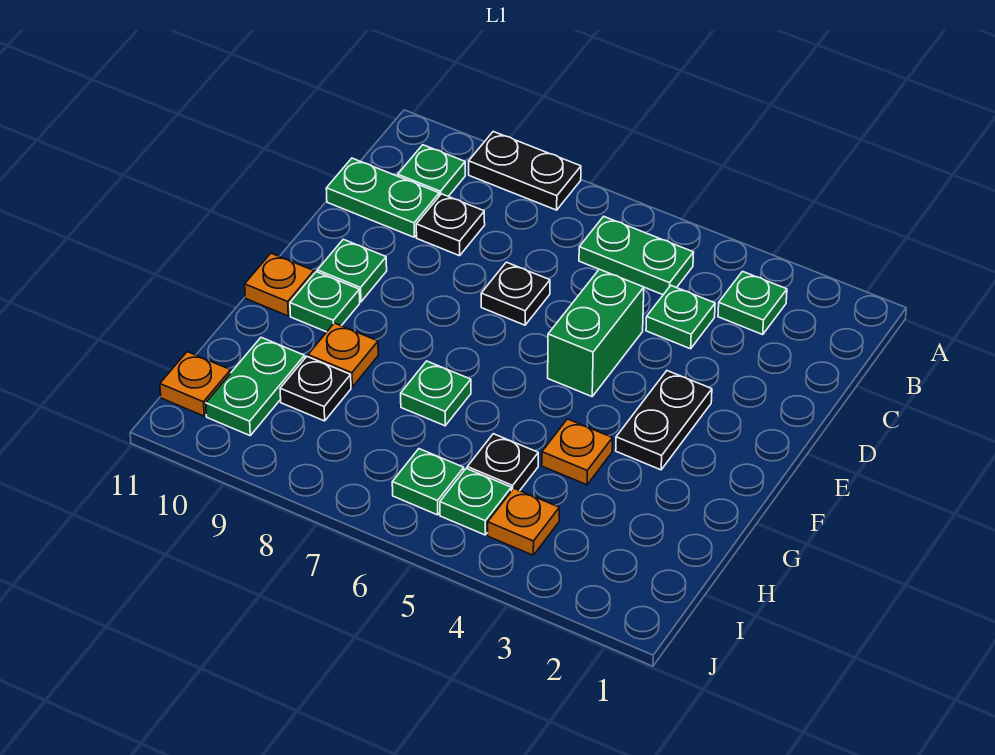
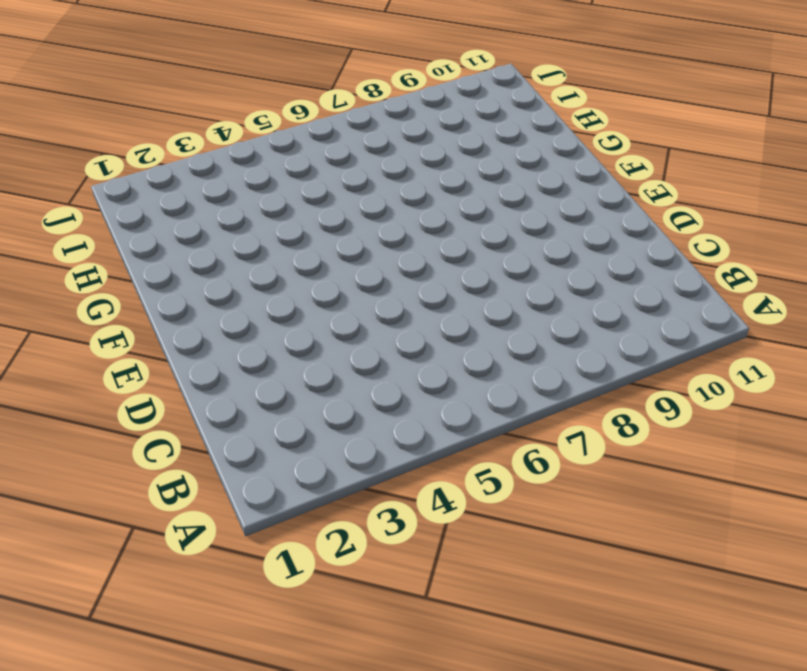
none -> black plate A8:A9 level 1
none -> green plate B3 level 1
none -> green plate B5:B6 level 1

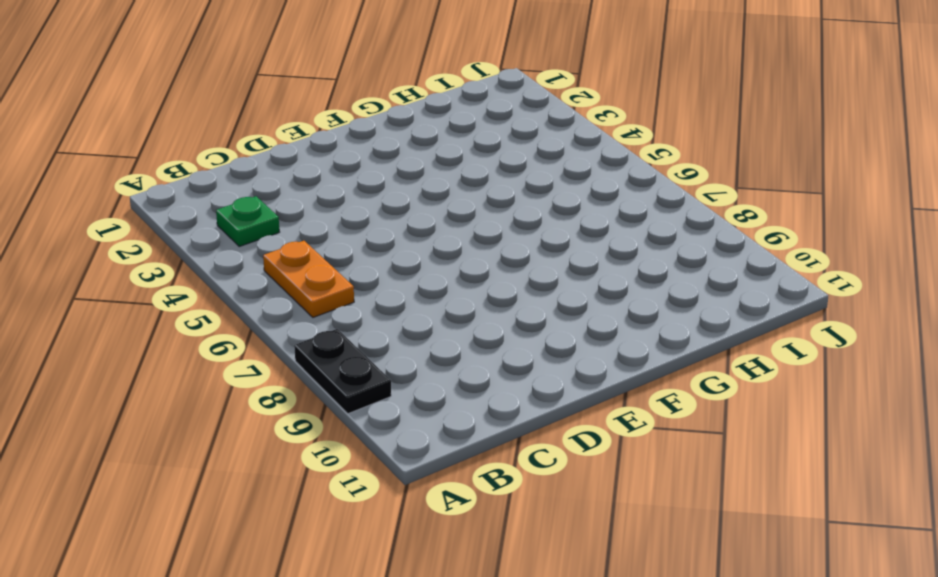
orange plate B5:B6 level 1 -> green plate B5:B6 level 1
none -> green plate B10 level 1
none -> green plate C4 level 1
none -> black plate C9 level 1

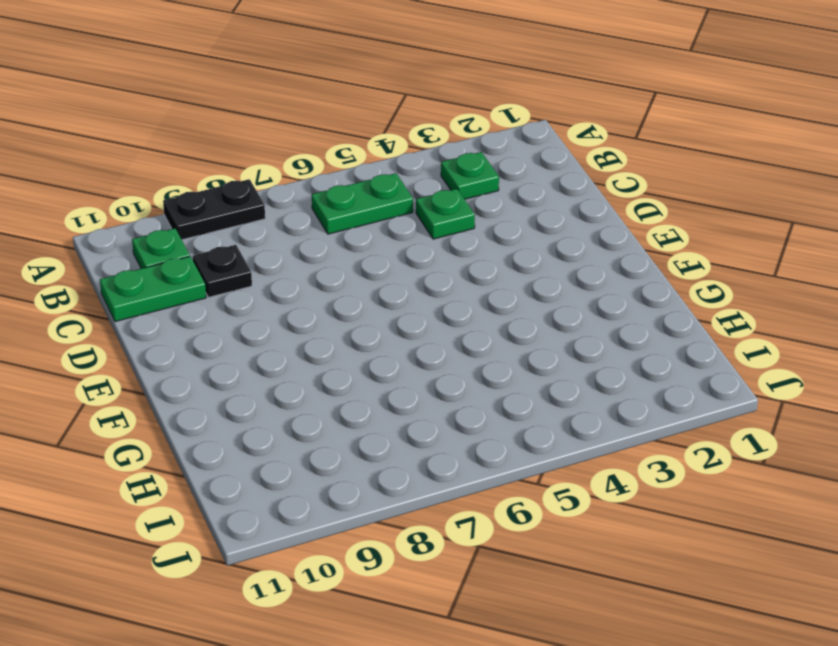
none -> green brick D5:E5 level 1
none -> black plate D7 level 1
none -> black plate E3:F3 level 1

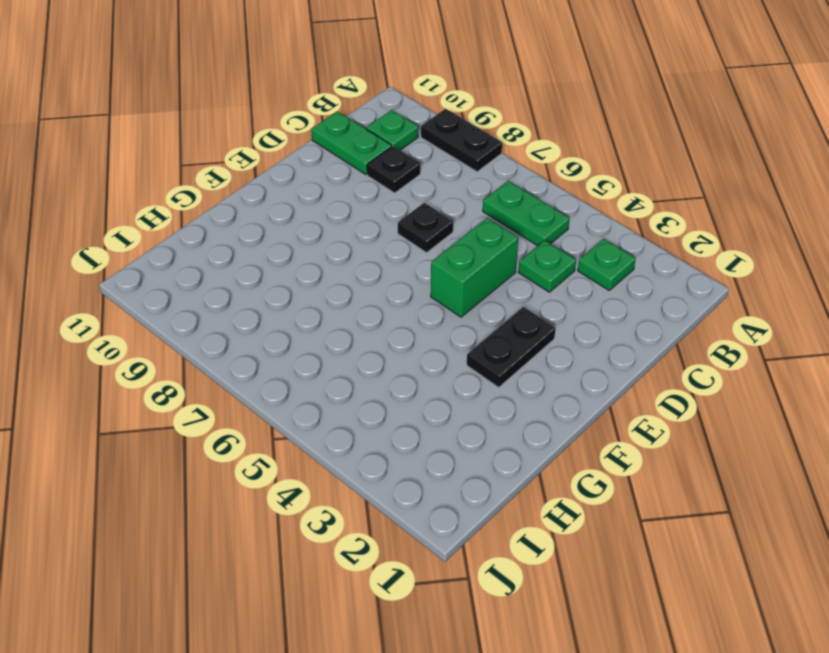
none -> green plate E10 level 1
none -> green plate F10 level 1
none -> orange plate F11 level 1

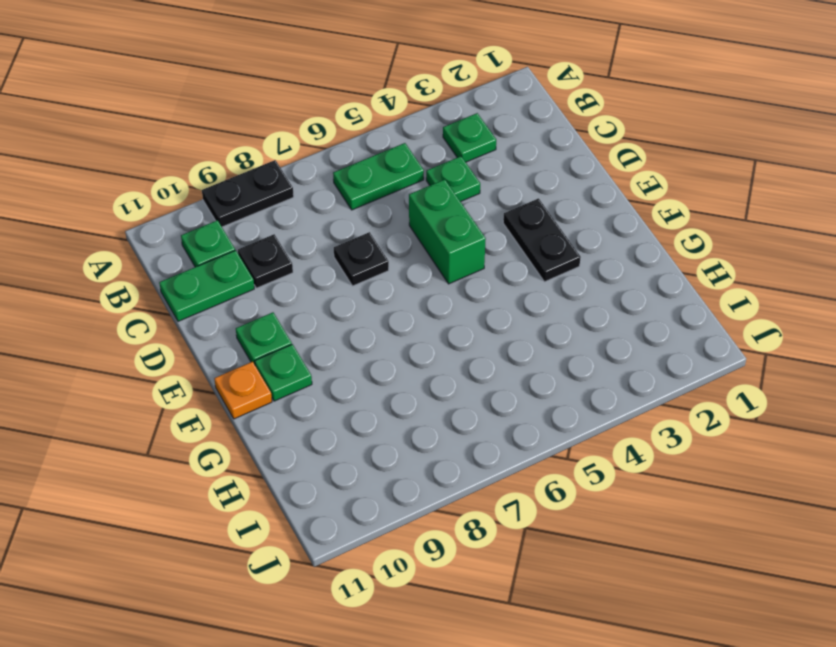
none -> orange plate G4 level 1
none -> green plate G7 level 1
none -> orange plate G9 level 1

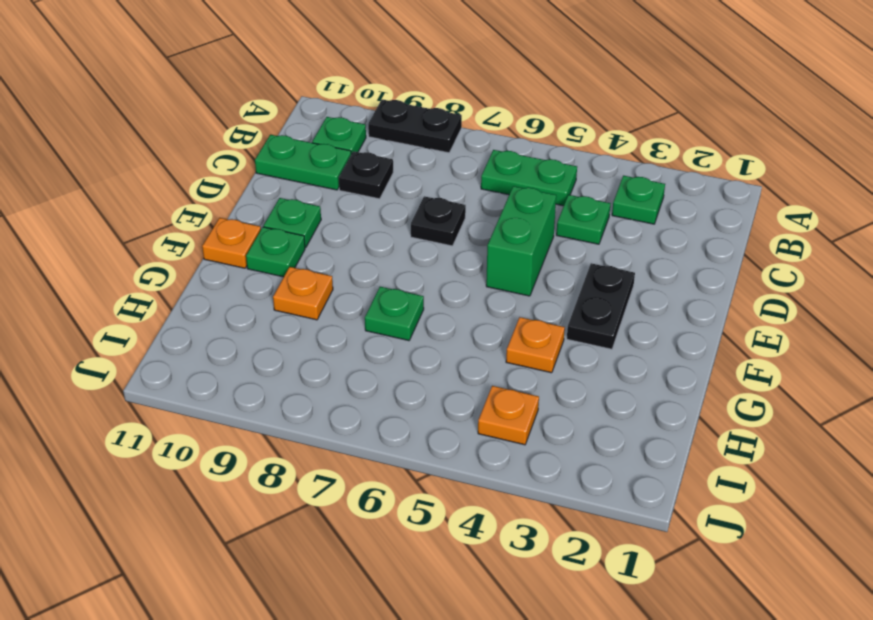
none -> black plate H5 level 1
none -> black plate H9 level 1
none -> green plate H10:I10 level 1

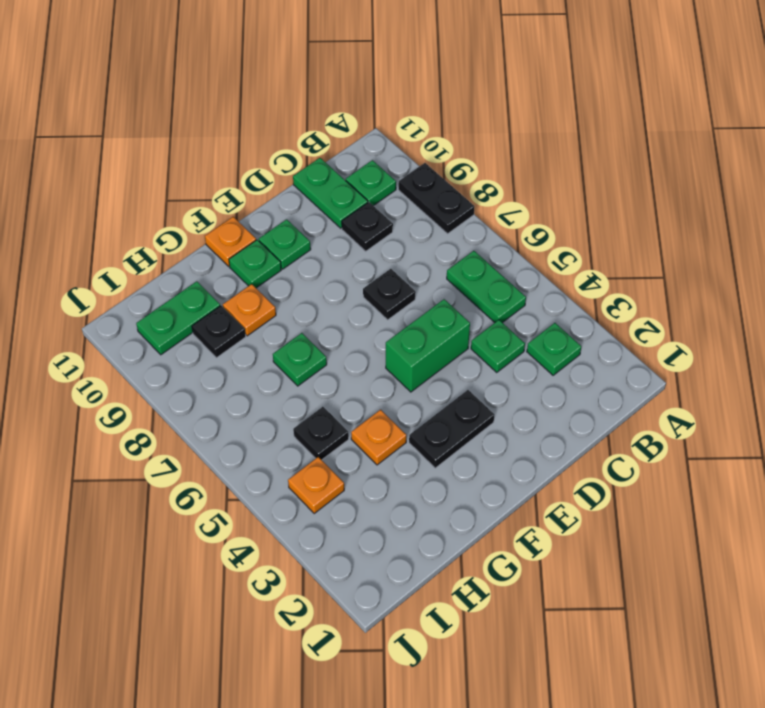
none -> green plate I5 level 1
none -> green plate I6 level 1
none -> orange plate I11 level 1

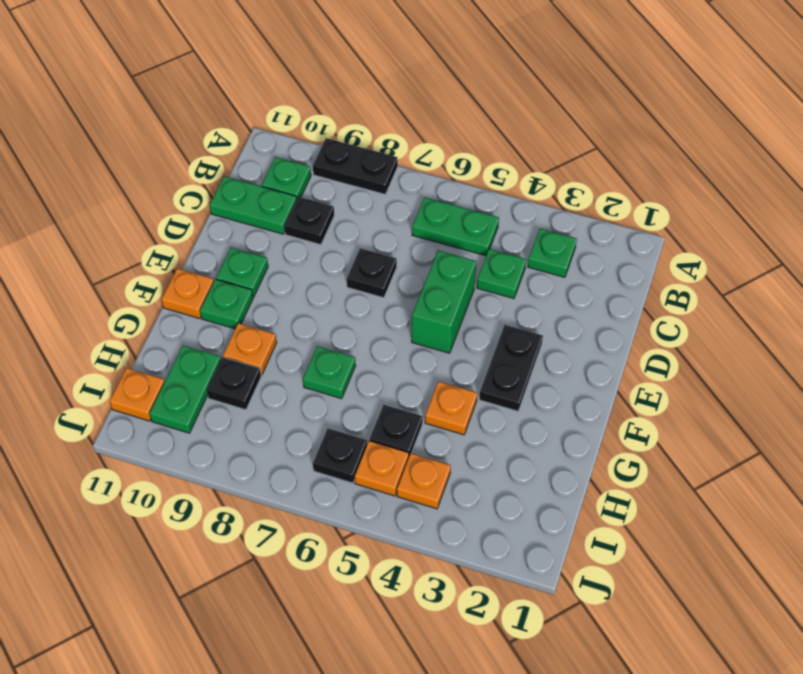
orange plate I5 level 1 -> green plate I5 level 1
black plate I6 level 1 -> green plate I6 level 1

